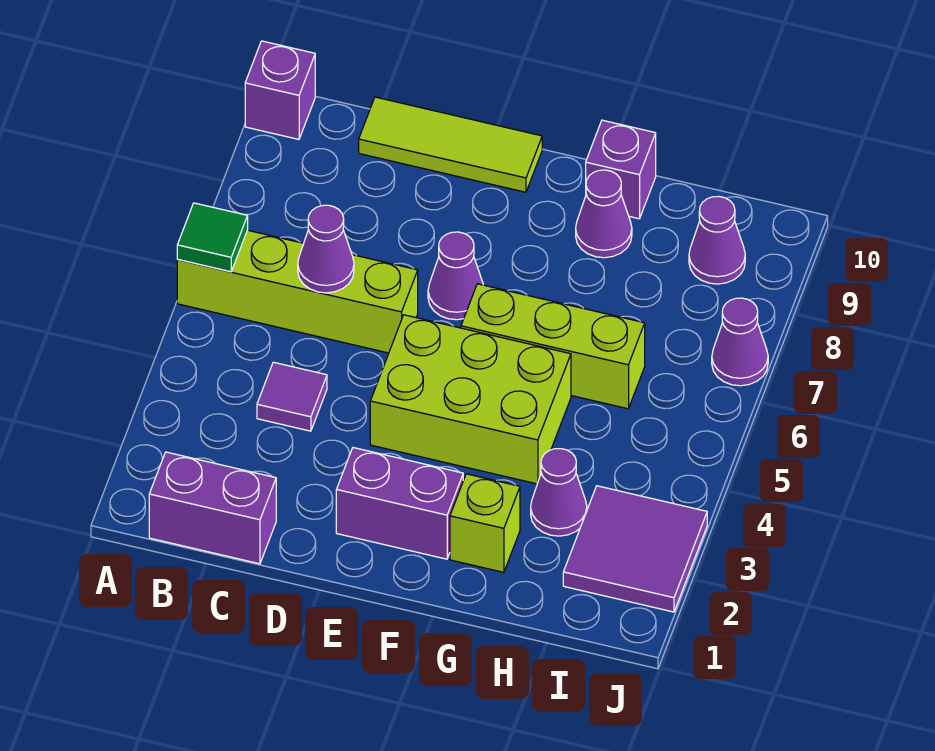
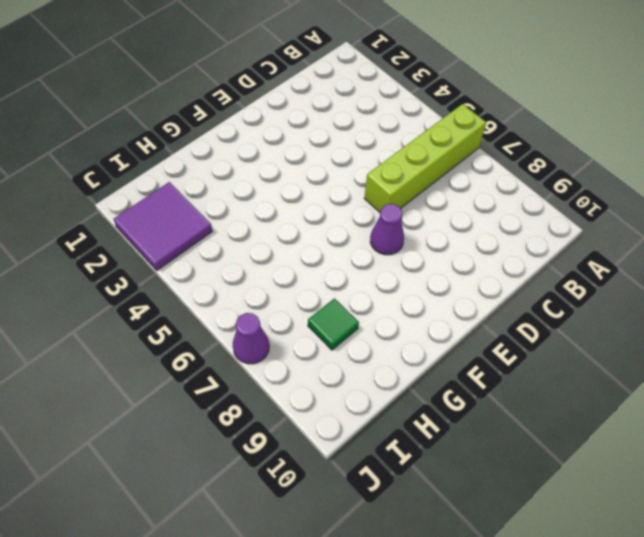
green tile H8 level 1 -> green tile A6 level 2
none -> purple brick A10 level 1
none -> purple brick B1:C1 level 1
none -> purple tile C4 level 1

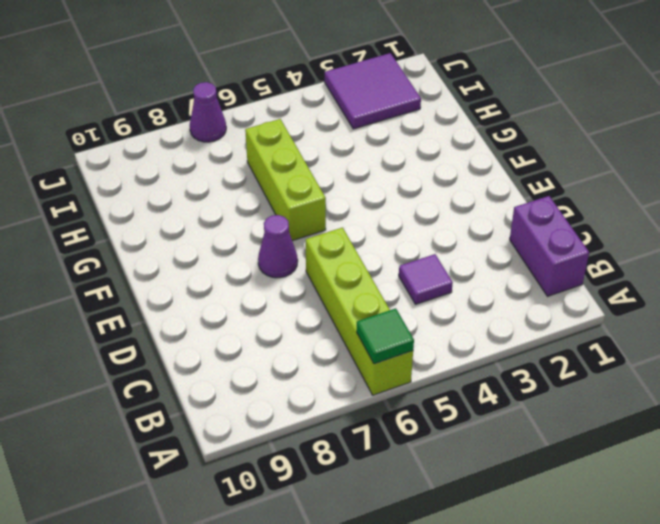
none -> purple brick A10 level 1
none -> lime tile C10:E10 level 1
none -> purple brick E2:F2 level 1

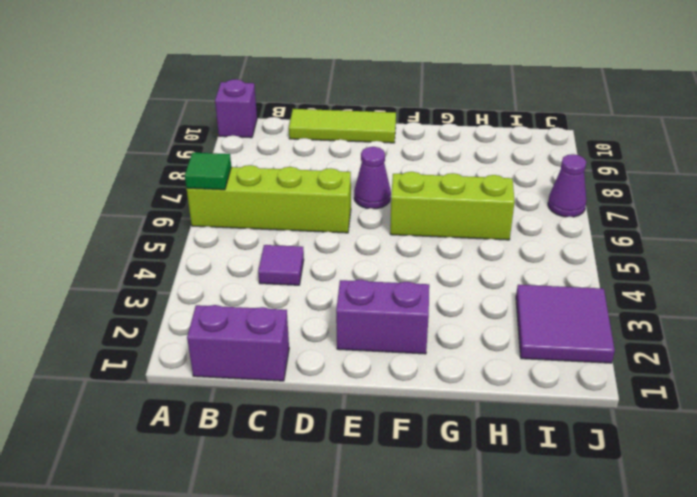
none -> lime brick E4:G5 level 1
none -> lime brick G2 level 1
none -> purple cone G9 level 1

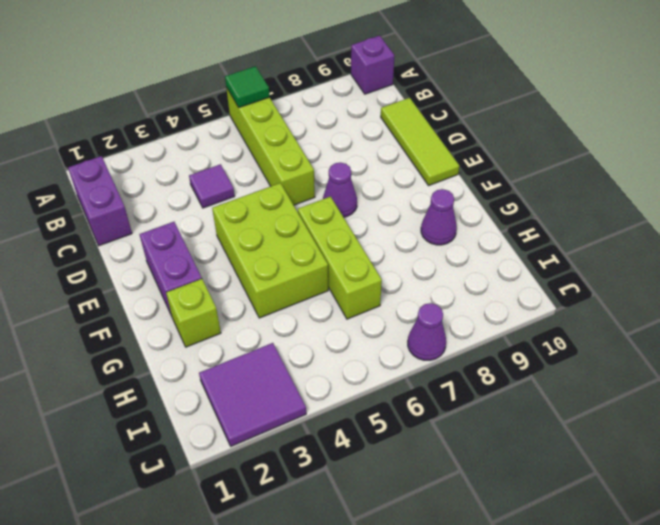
none -> purple brick G10 level 1
none -> purple cone H3 level 1
none -> purple cone I9 level 1

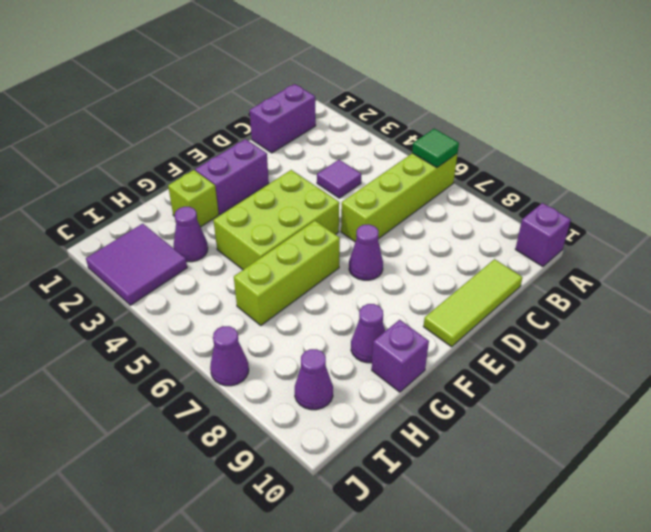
none -> purple cone C6 level 2

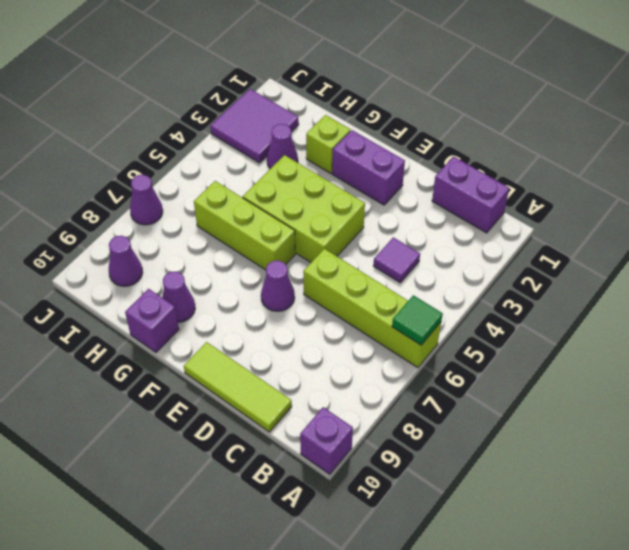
none -> purple cone C6 level 2

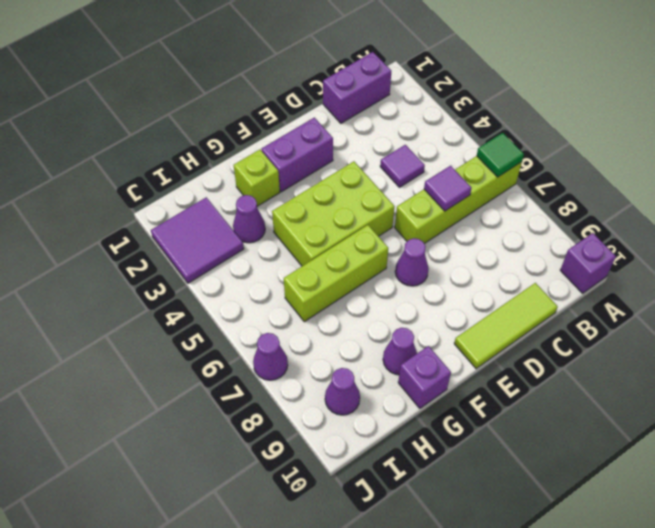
purple tile C6 level 2 -> purple cone C6 level 2

